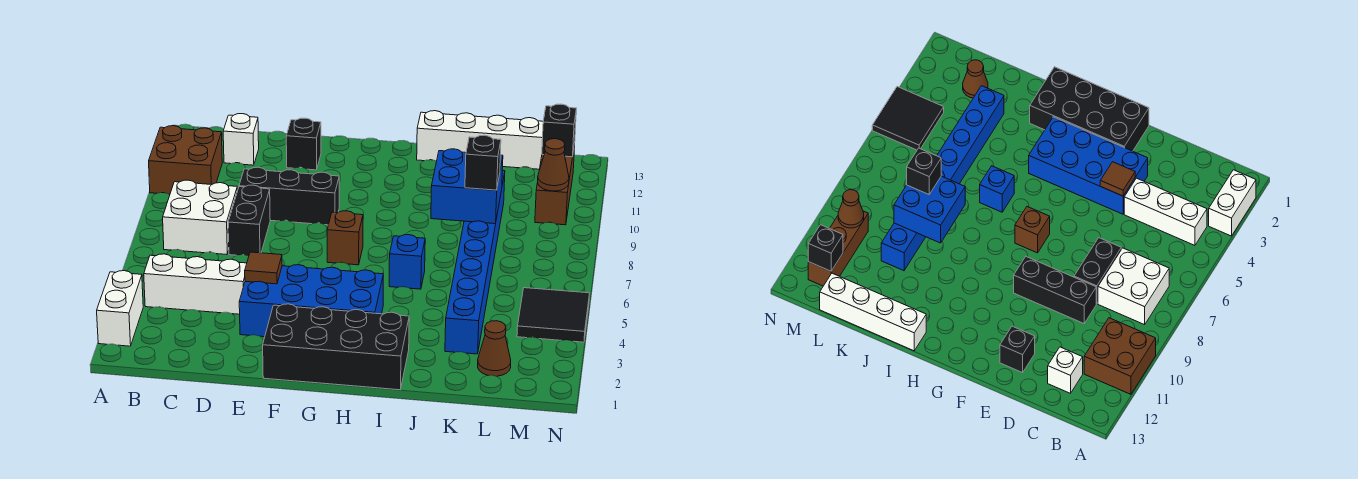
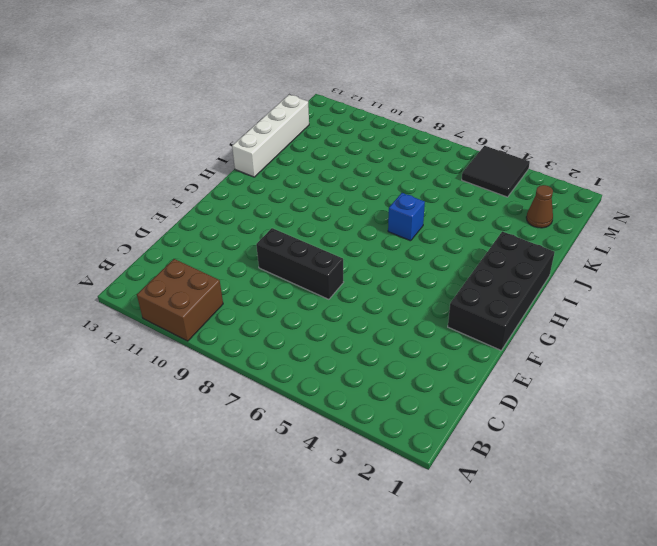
black brick E7:E9 level 1 -> black brick D9:F9 level 1
none -> white brick A2:A3 level 1
none -> white brick B4:D4 level 1
none -> white brick B7:C8 level 1

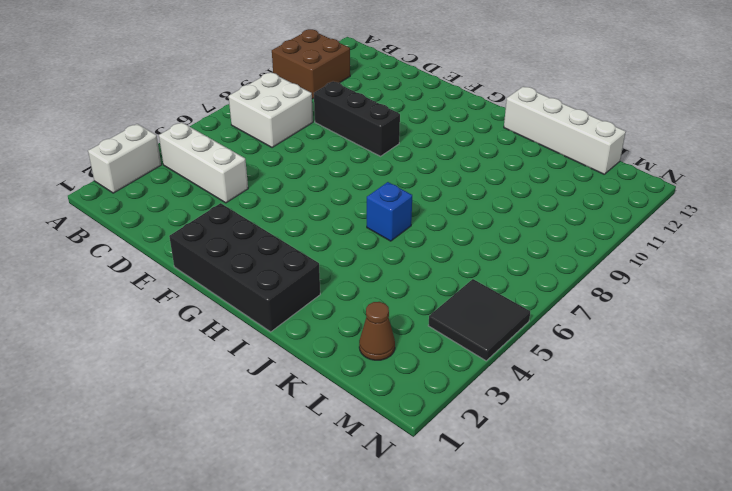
none -> white brick C12 level 1
none -> black brick D7:D8 level 1
none -> blue brick E3:H4 level 1

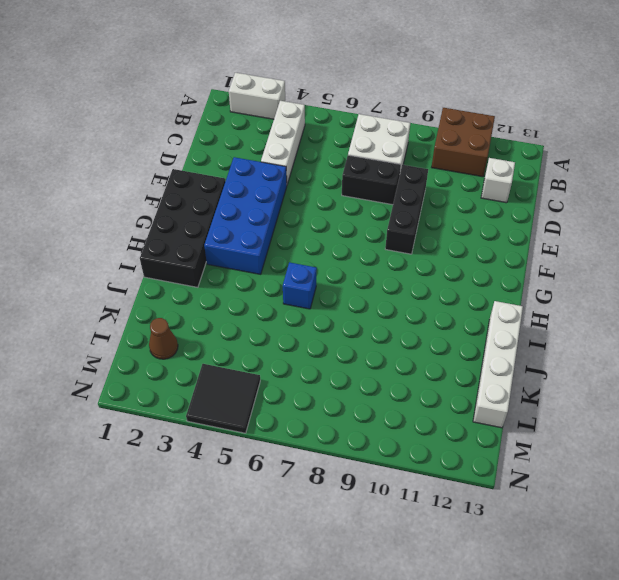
none -> black brick E12 level 1
none -> brown brick G7 level 1
none -> blue brick K3:K10 level 1

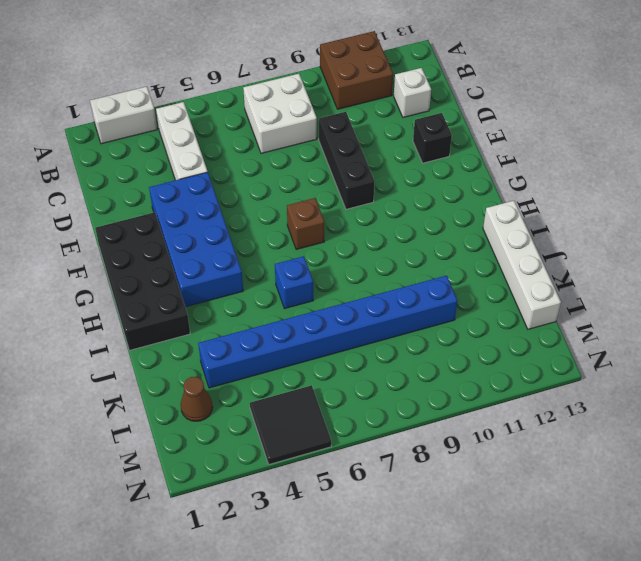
none -> black brick D7:D8 level 1
none -> brown brick M10:M12 level 1
none -> brown tile E4 level 2

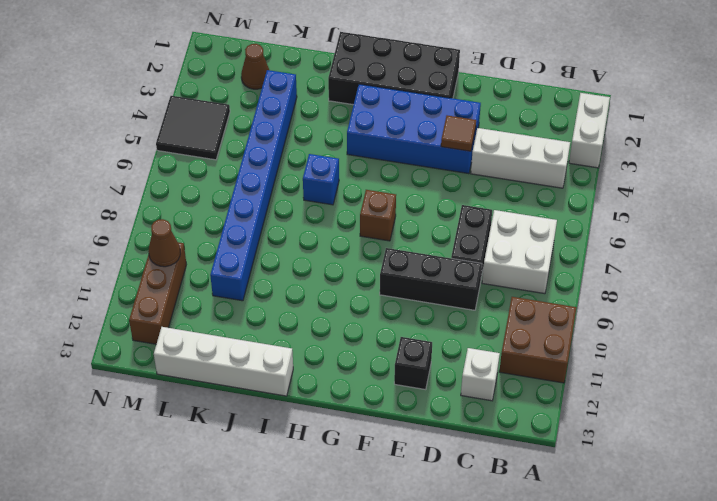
none -> blue brick J8:K9 level 2
none -> black brick M12 level 2
none -> black brick K8 level 3

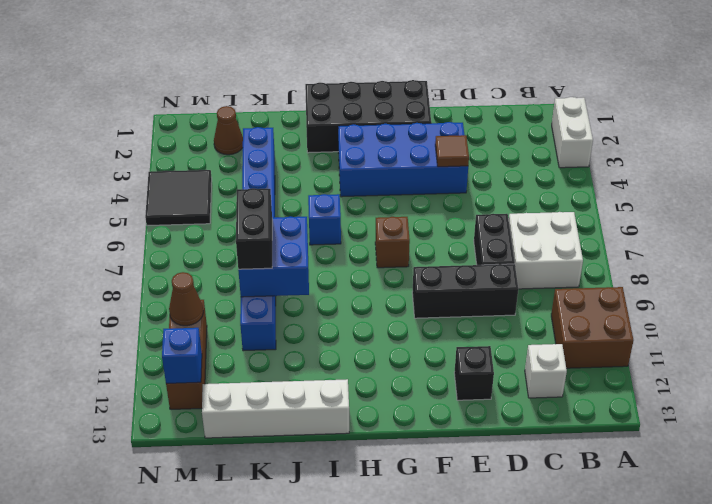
black brick K8:K9 level 3 -> black brick K8 level 3
blue brick M12 level 2 -> black brick M12 level 2
none -> white brick B4:D4 level 1

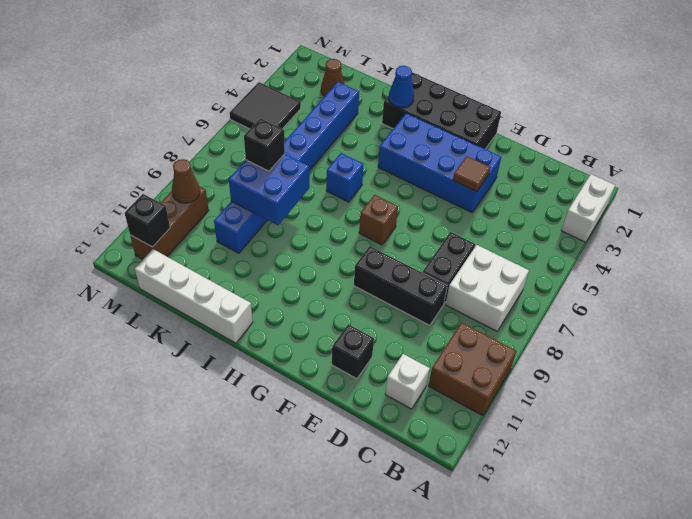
blue cone I2 level 2 -> none
none -> white brick B4:D4 level 1

